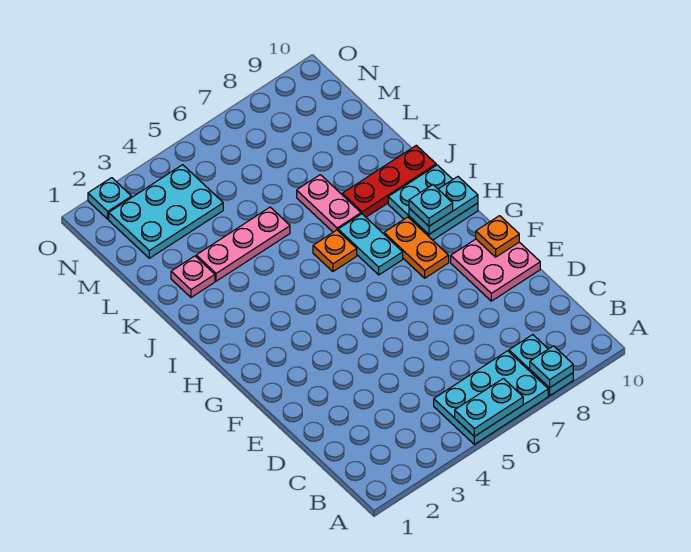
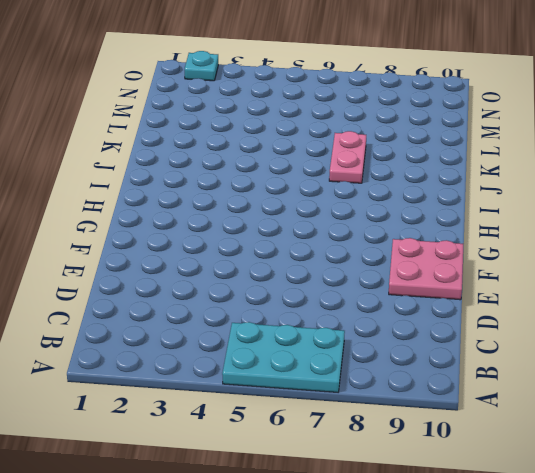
none -> cyan plate A8:B8 level 1
none -> orange plate G8:H8 level 1
none -> cyan plate H7:I7 level 1

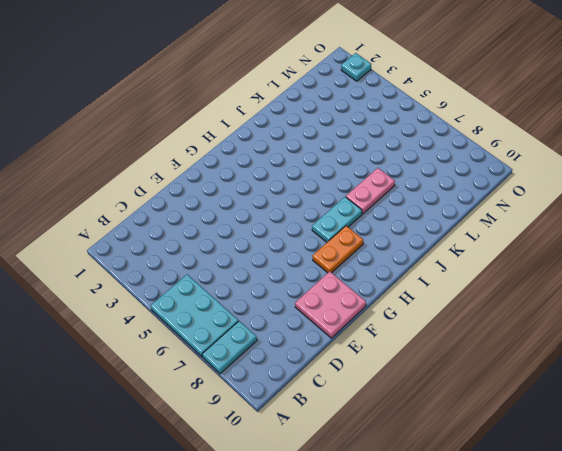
none -> cyan plate H9:I10 level 1
none -> orange plate I6 level 1
none -> red plate J8:J10 level 1

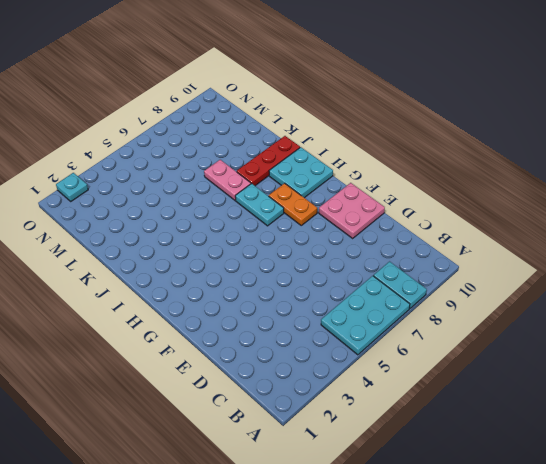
none -> orange plate I6 level 1
none -> pink plate K2 level 1
none -> pink plate K3:K5 level 1

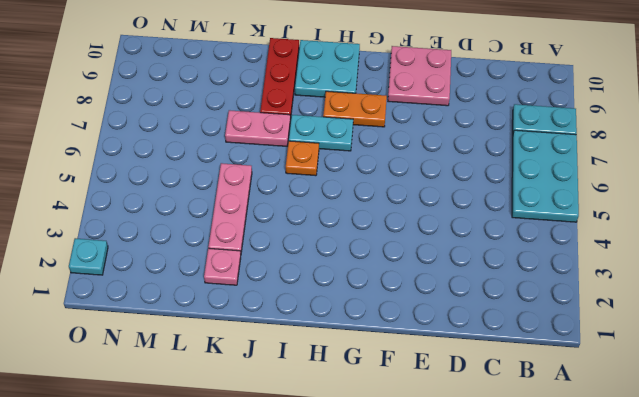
none -> cyan plate M2:N4 level 1
none -> cyan plate A5:A6 level 2
none -> cyan plate A8 level 2

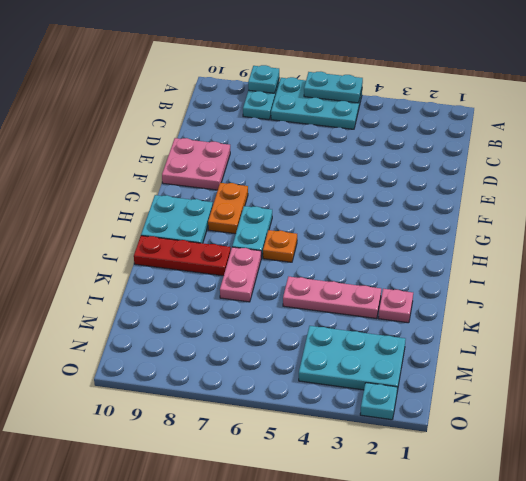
none -> orange plate F10 level 2
none -> cyan plate H9:H10 level 2
none -> cyan plate H9 level 3

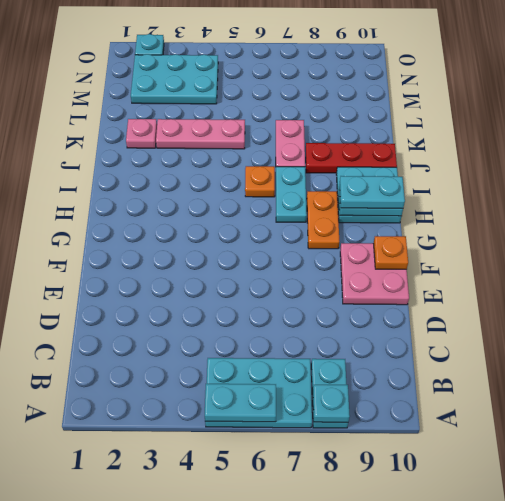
cyan plate H9:H10 level 3 -> cyan plate H9 level 3

